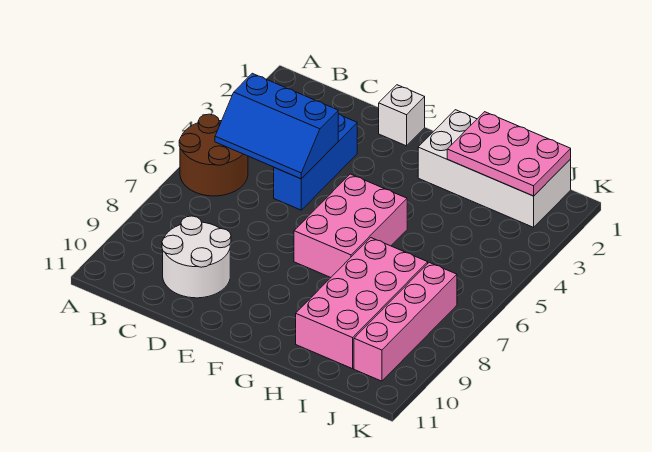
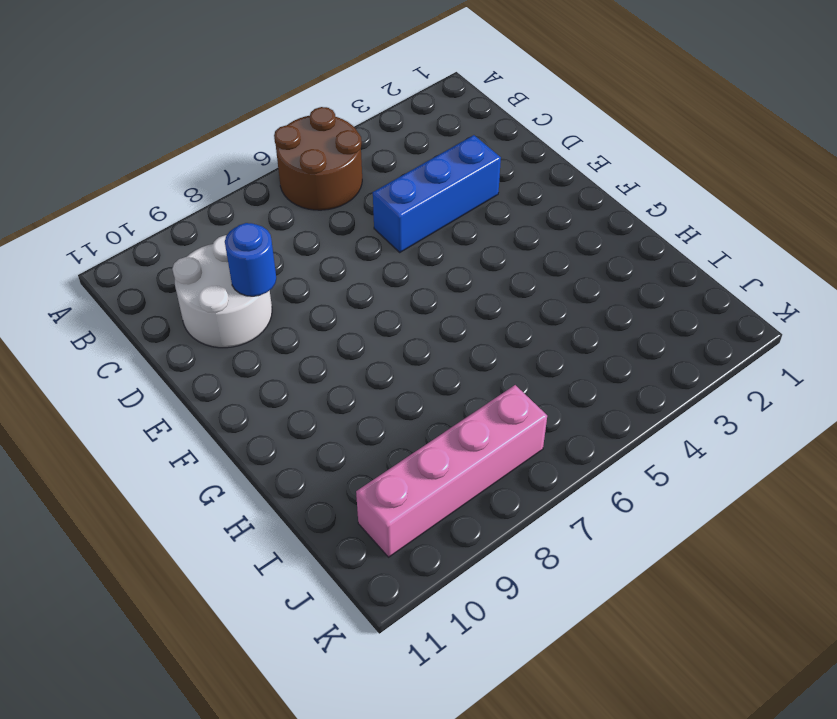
blue round brick D9 level 2 -> none
none -> white brick E1 level 1
none -> pink brick F5:G7 level 1

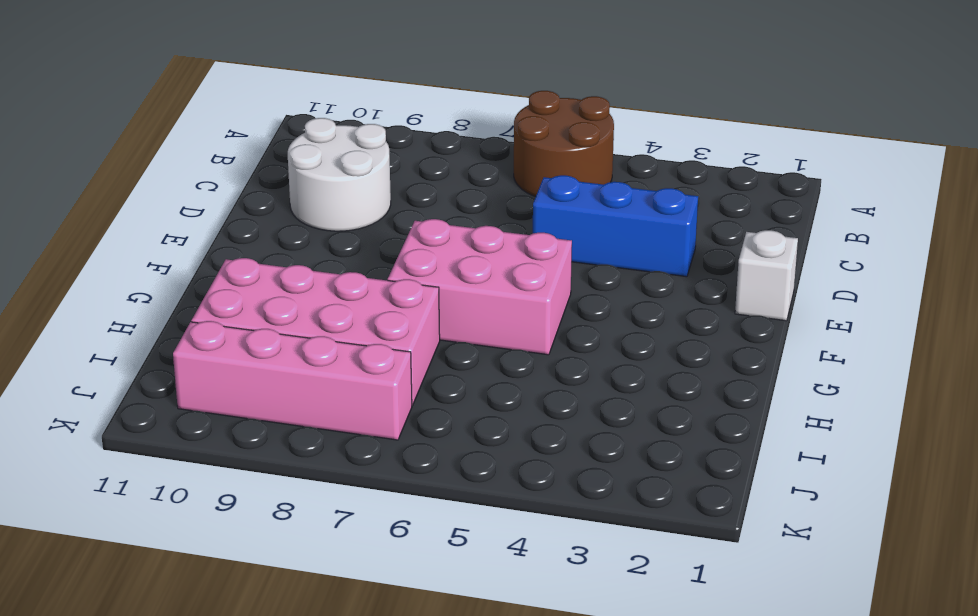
none -> white brick G1:J2 level 1
none -> blue slope B4:D5 level 2 top 4

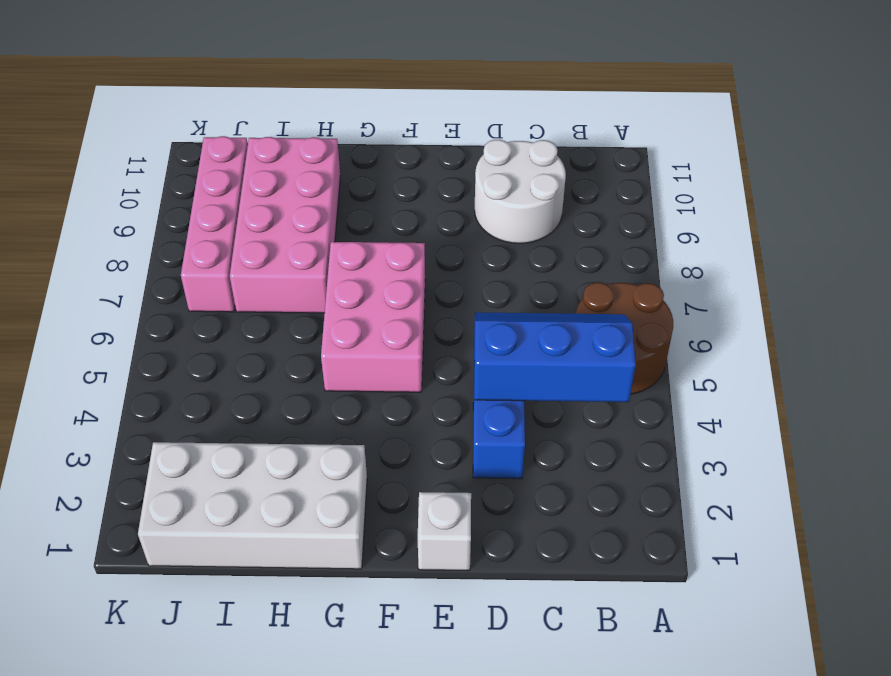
none -> pink plate H1:J2 level 2

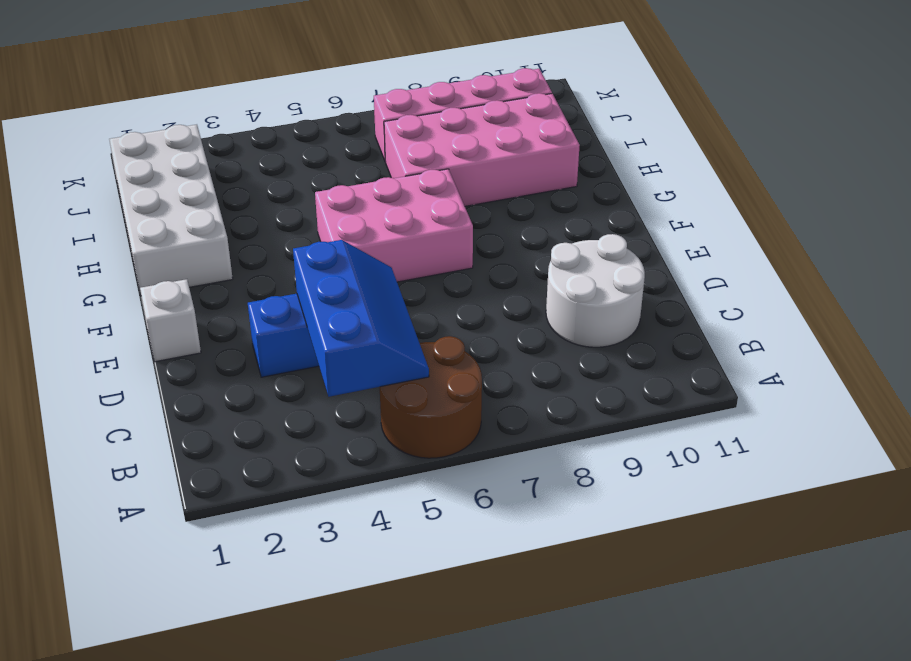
none -> pink plate H1:J2 level 2

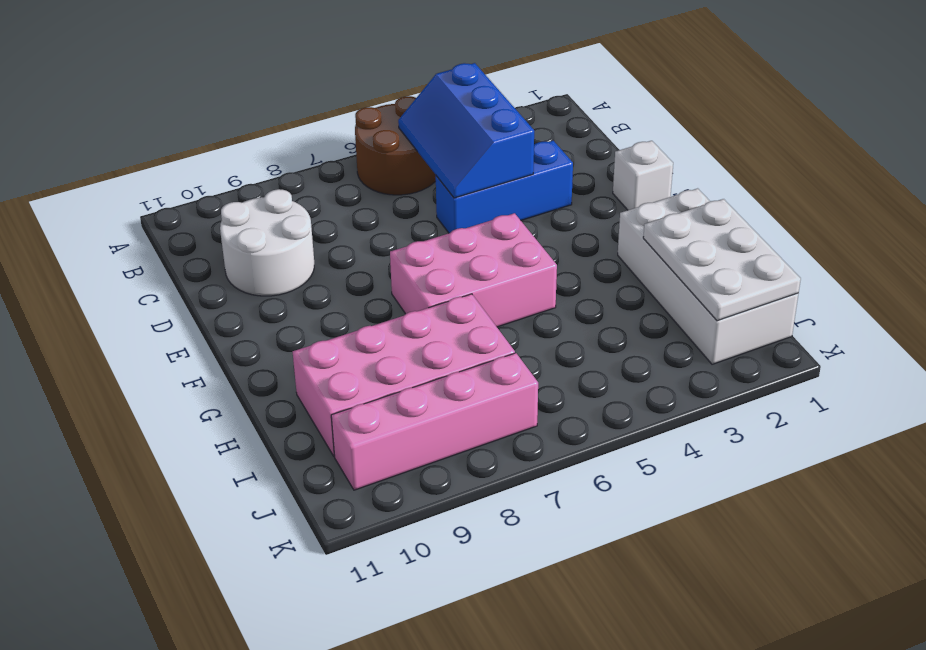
white plate H1:J2 level 2 -> pink plate H1:J2 level 2

